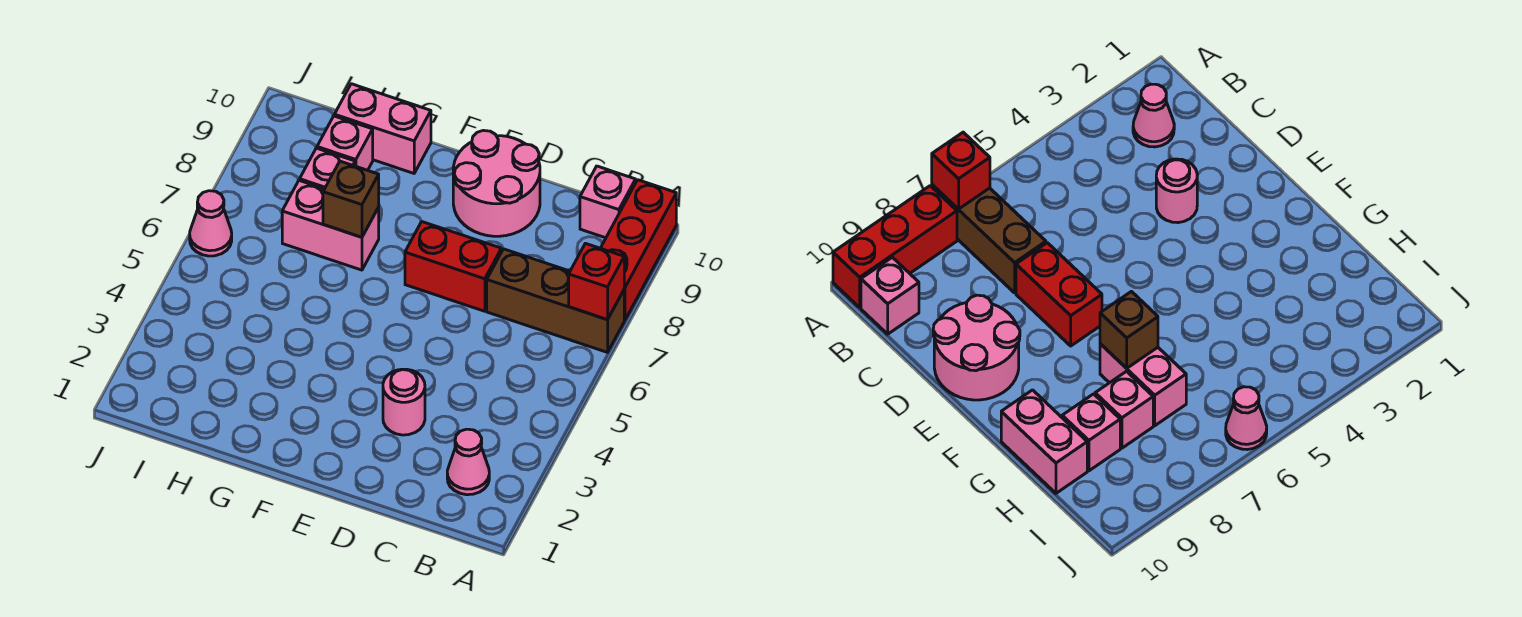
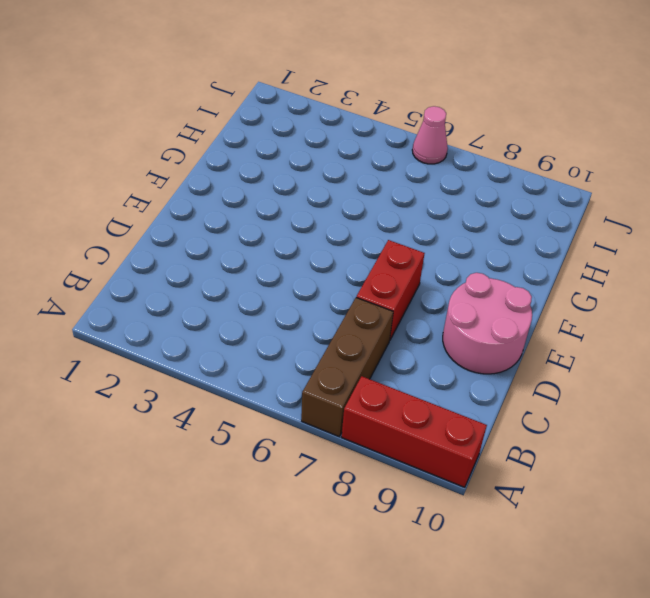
none -> pink cone B2 level 1
none -> pink brick B10 level 1
none -> pink round brick D3 level 1

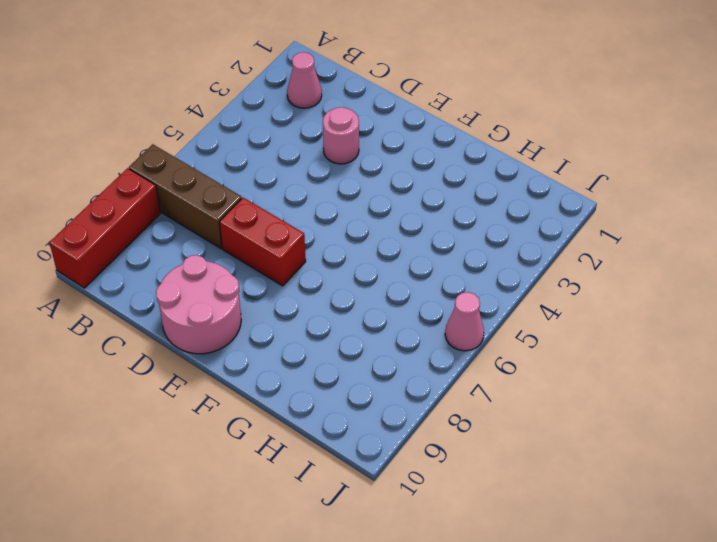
none -> pink brick B10 level 1
none -> pink brick G7:H7 level 1
none -> pink brick G10:H10 level 1

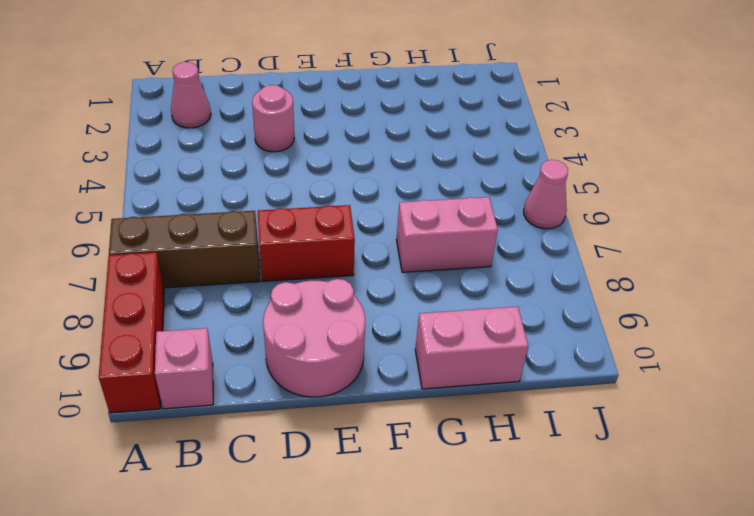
none -> pink brick H8 level 1
none -> pink brick H9 level 1
none -> red brick A7 level 2

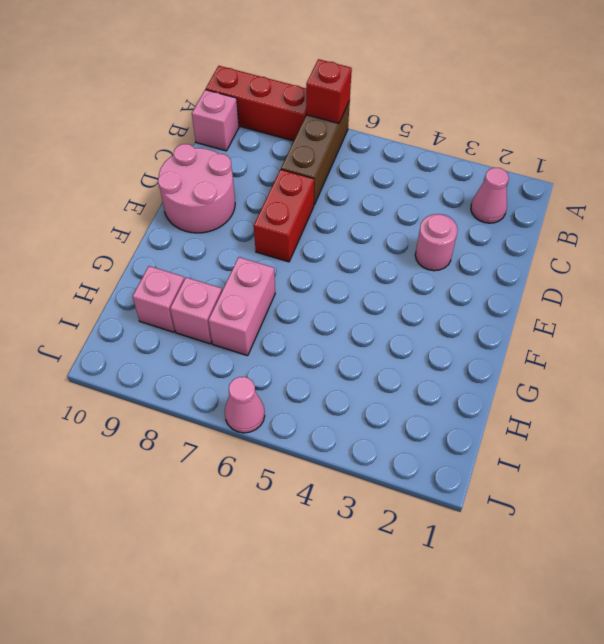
none -> pink brick G10:H10 level 1
none -> brown brick G7 level 2

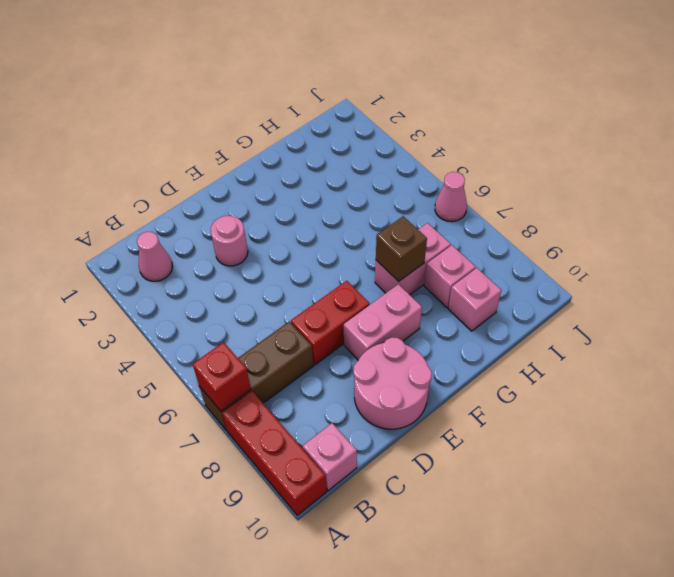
pink brick E8:F8 level 1 -> pink brick G10:H10 level 1

